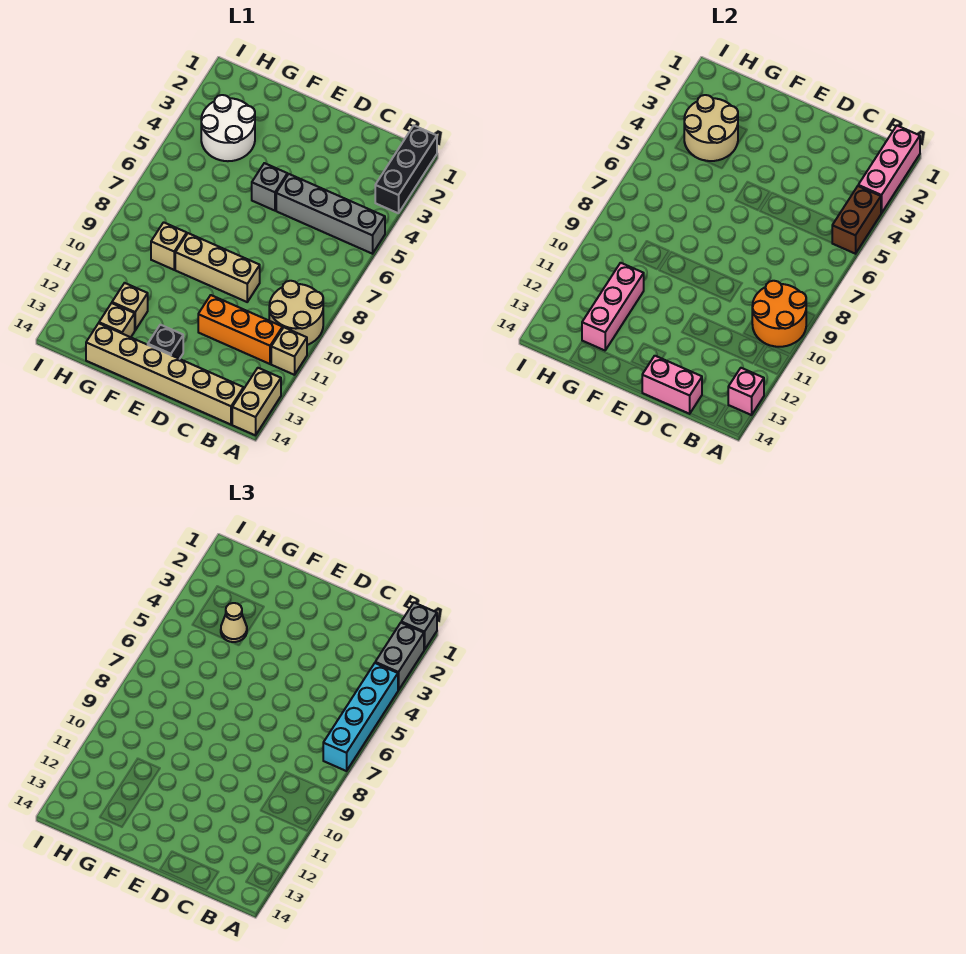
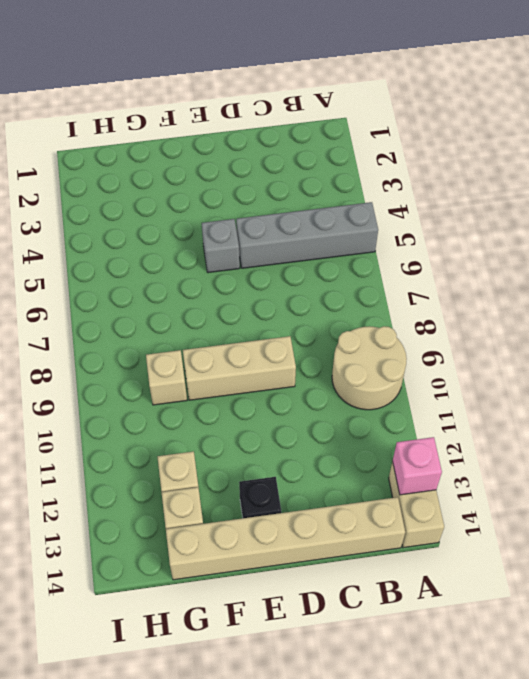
none -> black brick A1:A3 level 1
none -> tan brick A11 level 1
none -> orange brick B11:D11 level 1

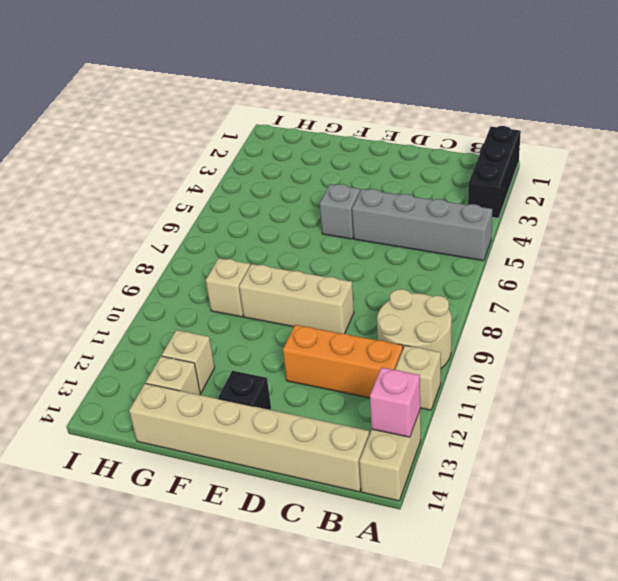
none -> white round brick G3:H4 level 1
none -> pink brick A1:A3 level 2
none -> brown brick A4:A5 level 2

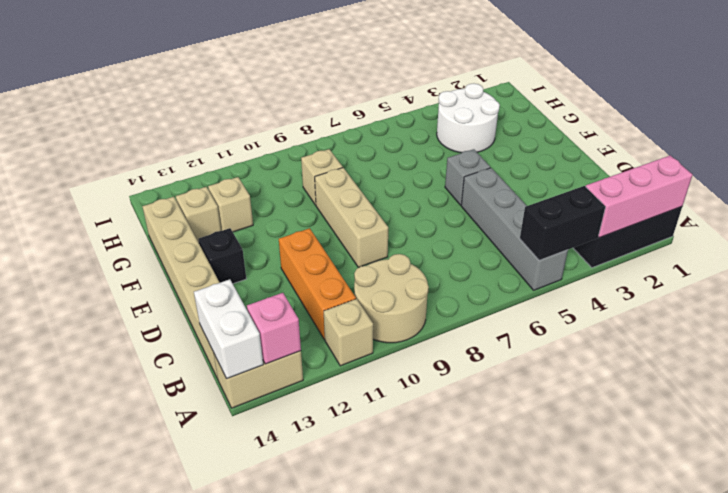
black brick A4:A5 level 2 -> brown brick A4:A5 level 2
white brick A14:B14 level 2 -> none
none -> orange round brick A9:B10 level 2
none -> pink brick C14:D14 level 2
none -> tan round brick G3:H4 level 2

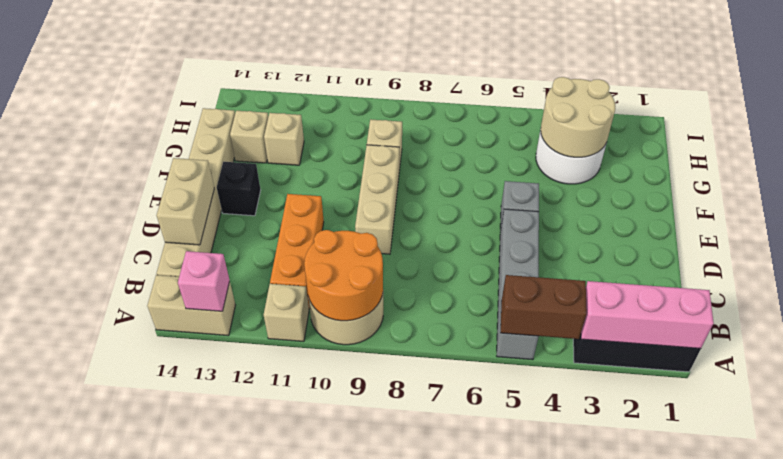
tan brick C14:D14 level 2 -> pink brick C14:D14 level 2
none -> pink brick G11:G13 level 2
none -> grey brick A1 level 3
none -> grey brick A2:A3 level 3

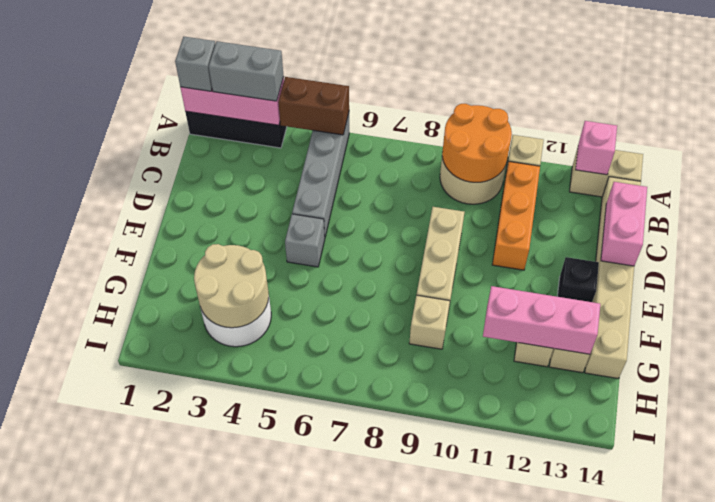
none -> cyan brick A4:A7 level 3
none -> tan cone G4 level 3

